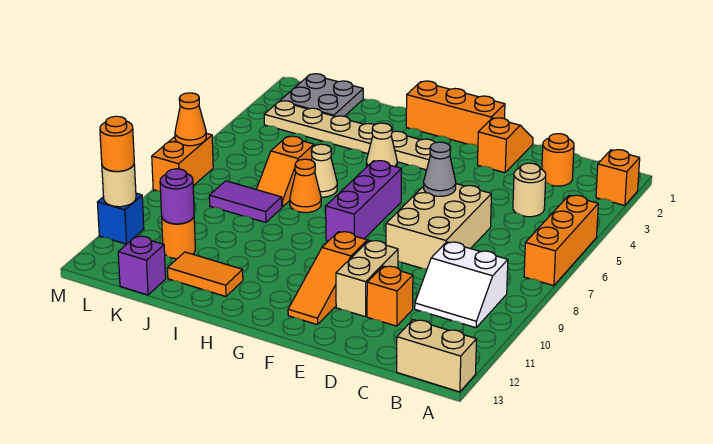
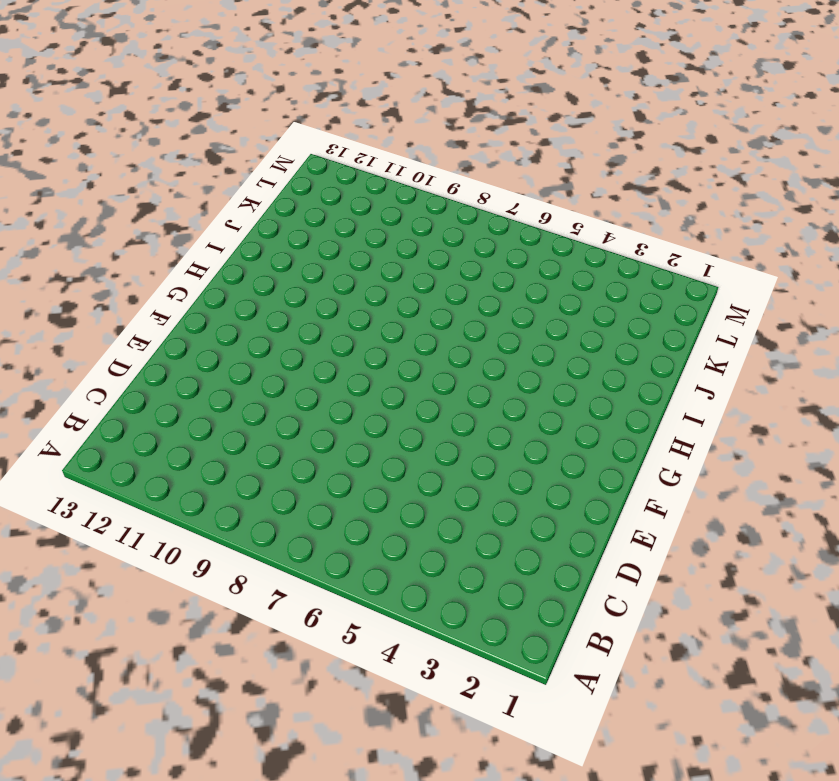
none -> orange brick A2 level 1
none -> orange brick A5:A7 level 1
none -> tan brick A13:B13 level 1
none -> white slope B9:C10 level 1 top 9

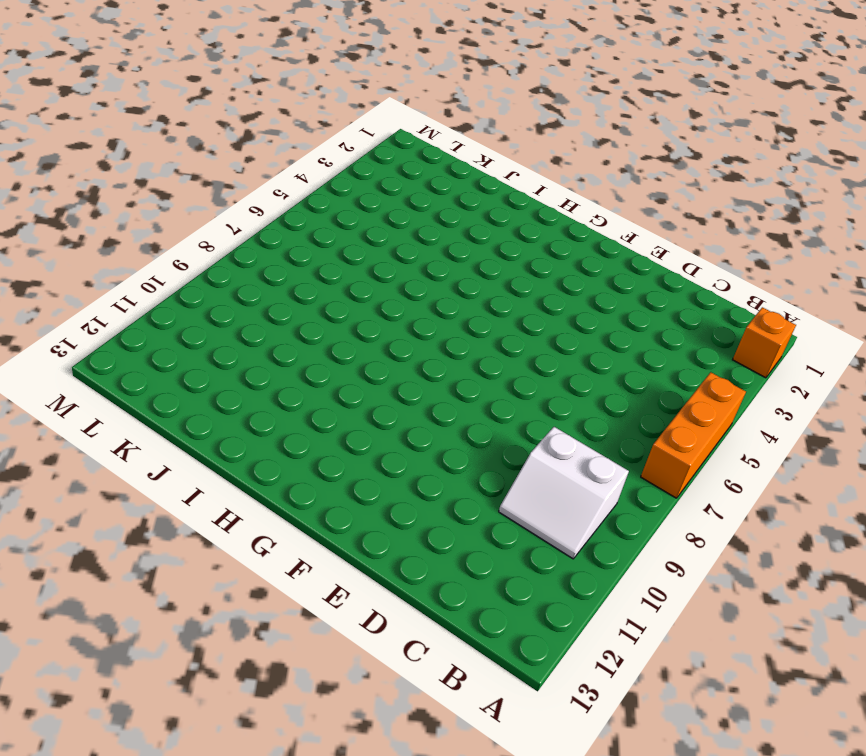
none -> tan brick A13:B13 level 1
none -> orange round brick C2 level 1
none -> tan round brick C4 level 1
none -> tan brick D6:E8 level 1

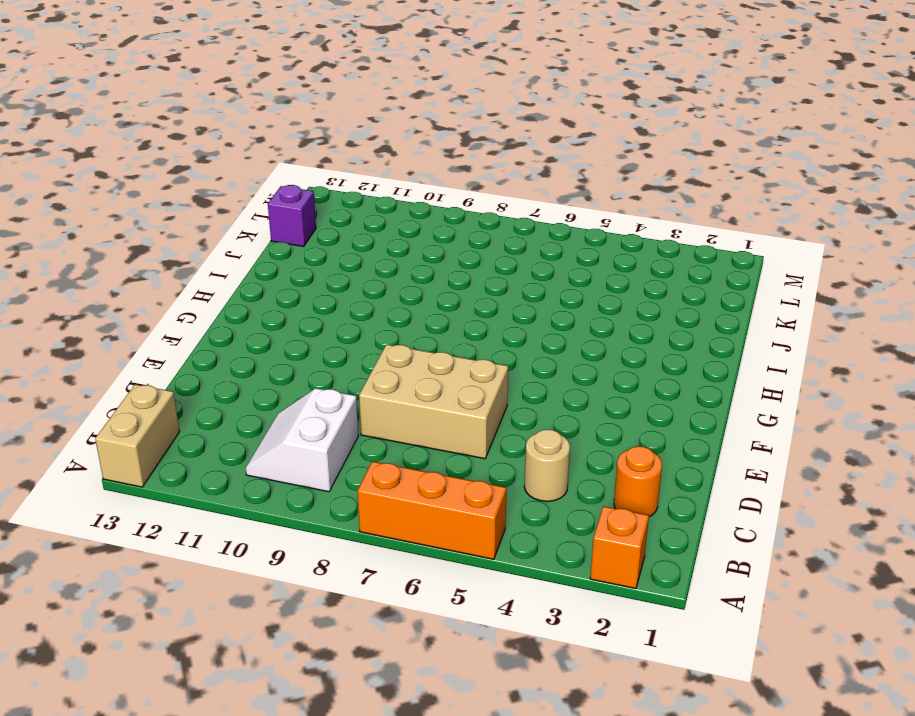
none -> orange brick D11 level 1
none -> orange slope E1:E2 level 1 top 2
none -> tan brick E10:E11 level 1
none -> orange brick F1:H1 level 1

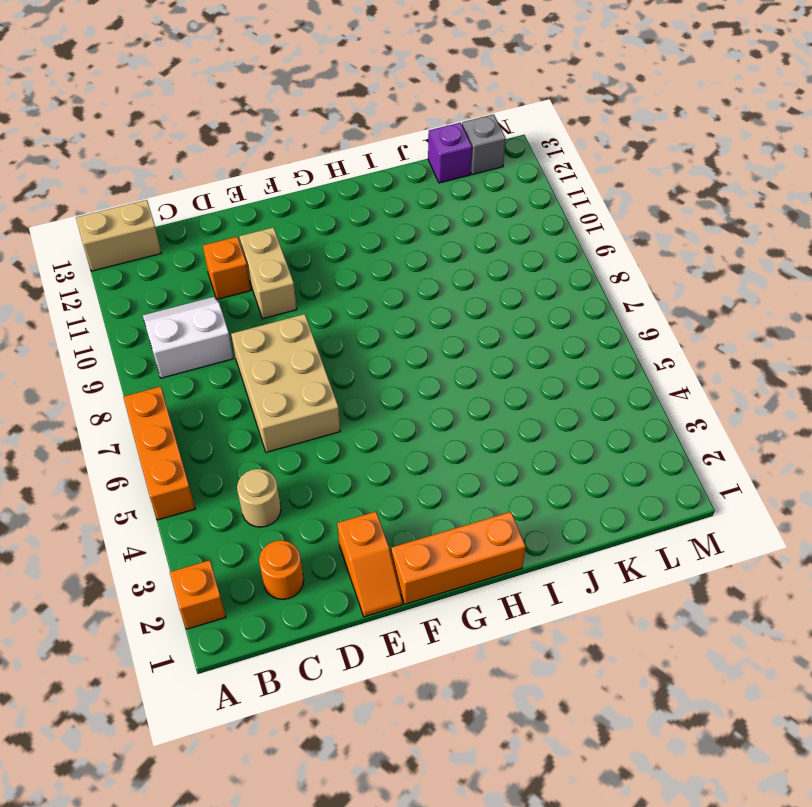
grey brick L13 level 1 -> none
none -> orange slope F10:F12 level 1 top 10
none -> tan plate G3:L3 level 1
none -> purple brick G6:G8 level 1
none -> tan cone H4 level 1

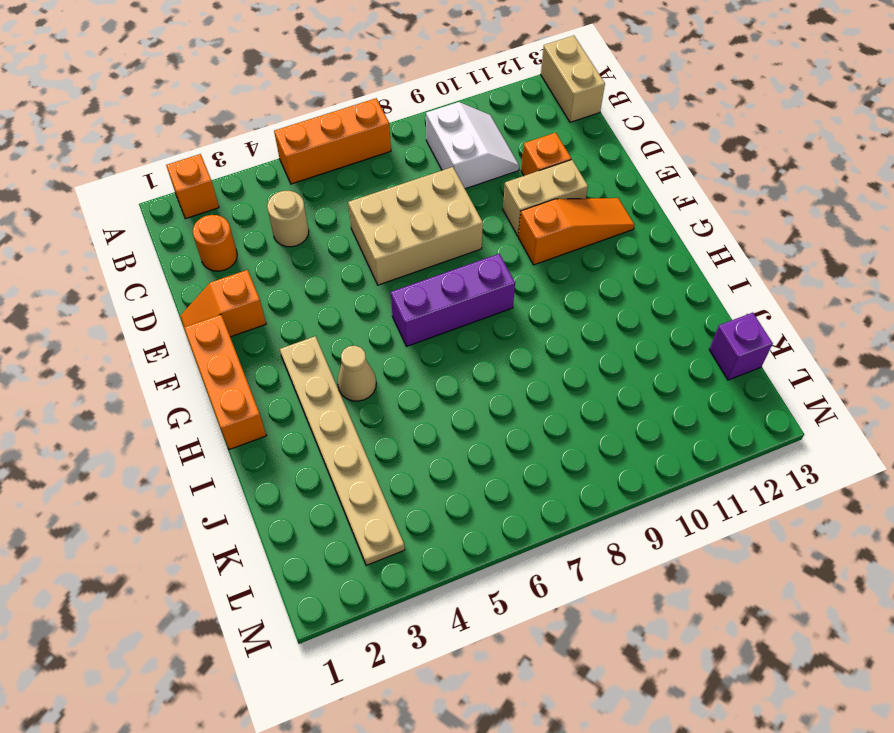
none -> tan cone I6 level 1
none -> orange cone I7 level 1
none -> orange tile I12:J12 level 1
none -> orange slope J6:J7 level 1 top 6

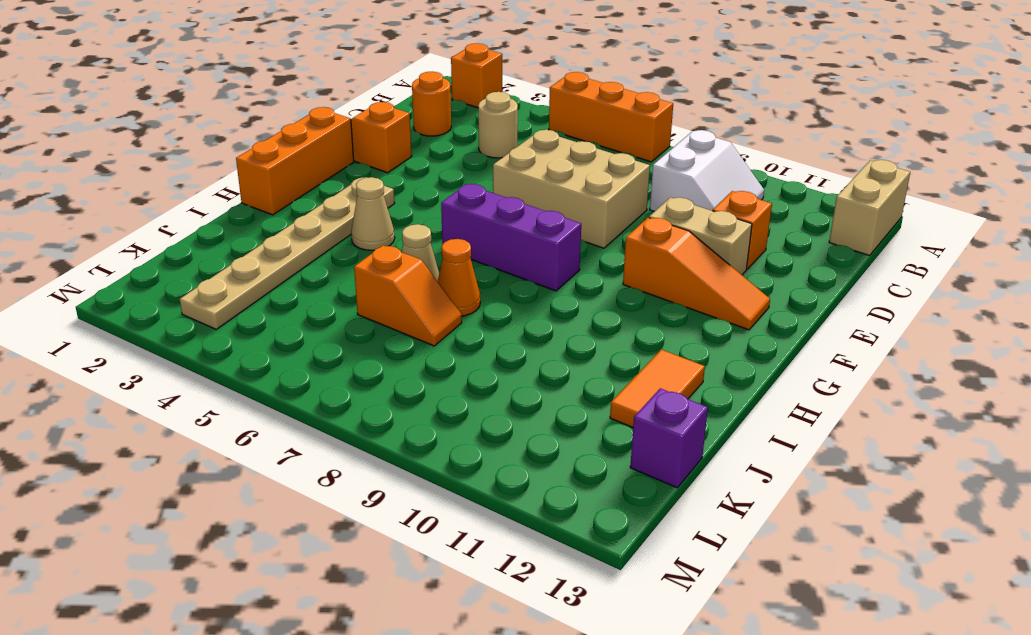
none -> purple tile J8:K8 level 1
none -> grey plate K1:L2 level 1
none -> orange round brick K11 level 1
none -> orange brick M7:M8 level 1

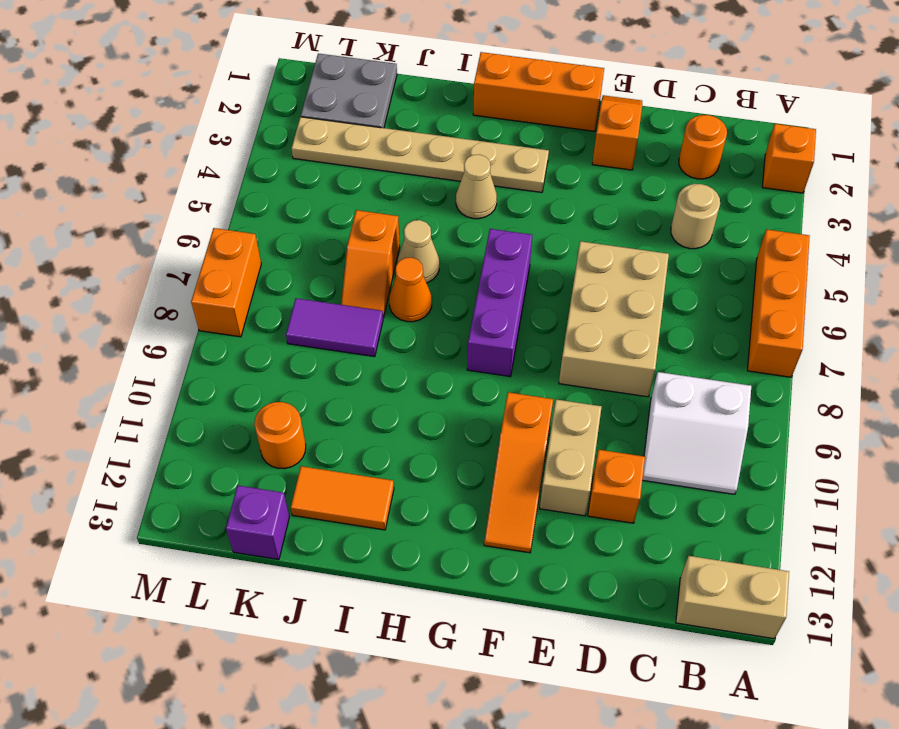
none -> blue brick M11 level 1
none -> grey cone E6 level 2
none -> purple round brick K11 level 2
none -> orange cone M7 level 2

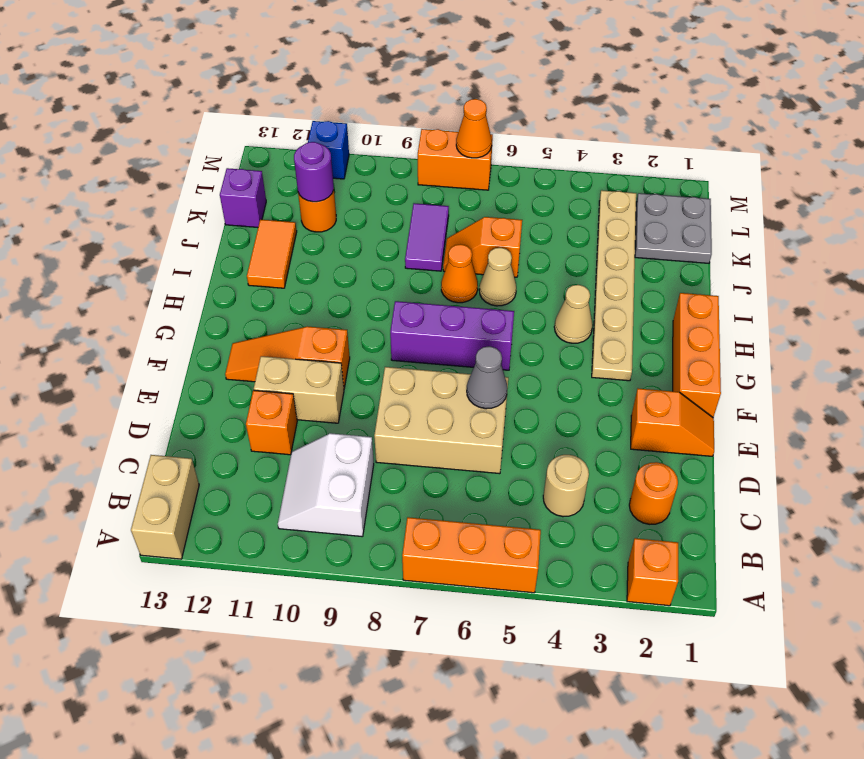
none -> tan round brick M11 level 2
none -> orange round brick M11 level 3

